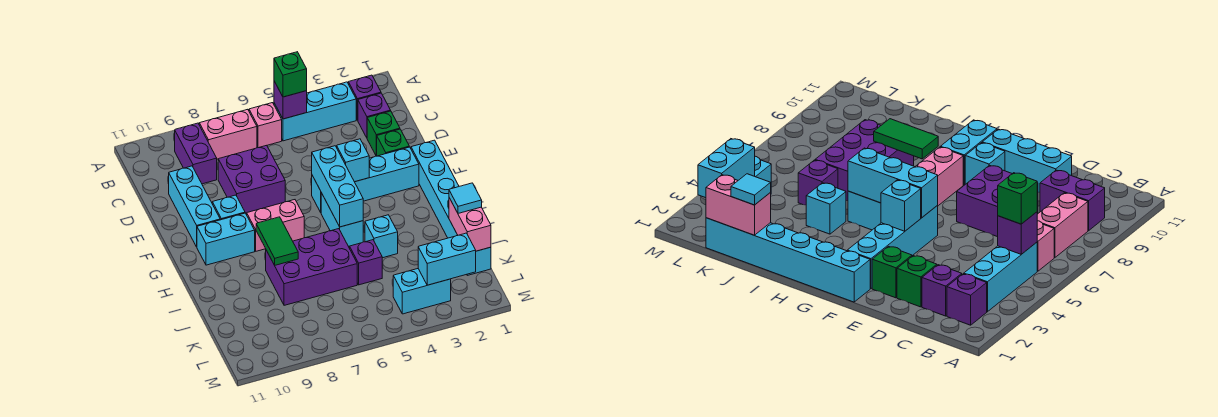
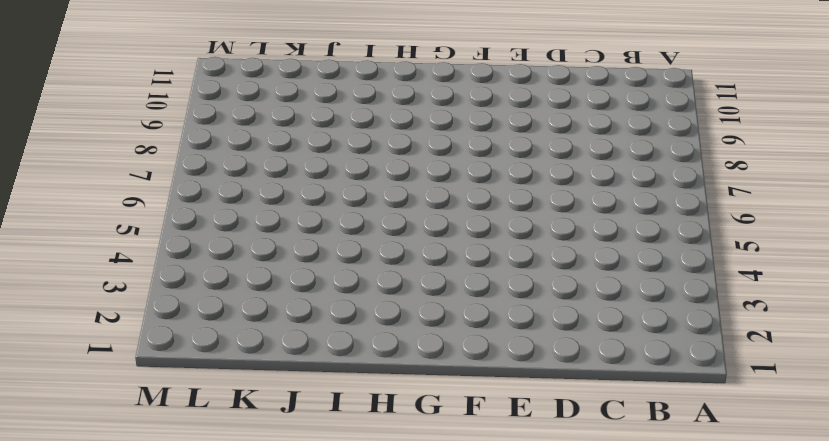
none -> purple brick B2 level 1
none -> cyan brick B3:B5 level 1
none -> pink brick B6 level 1

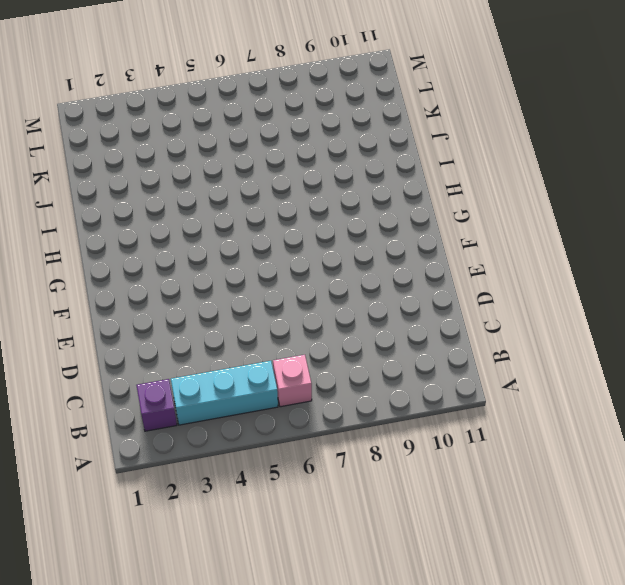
none -> pink brick B7:B8 level 1
none -> purple brick B9:C9 level 1
none -> purple brick C2 level 1

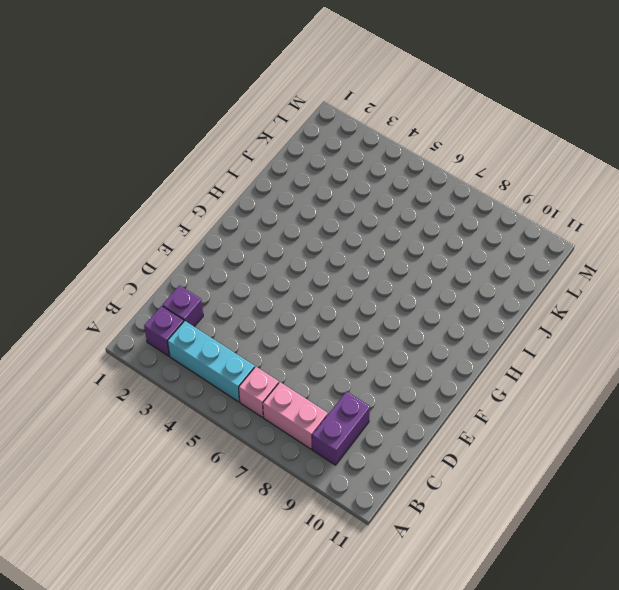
none -> green brick D2 level 1
none -> purple brick D7:E8 level 1
none -> cyan brick D10:F10 level 1

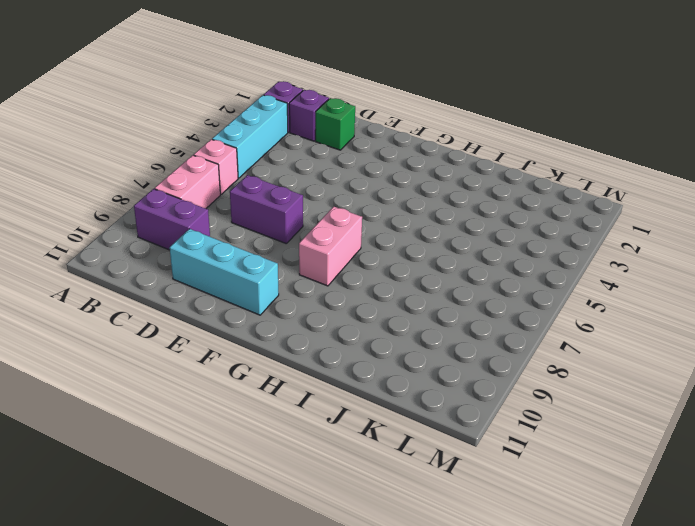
purple brick D7:E7 level 1 -> purple brick D7:E8 level 1
none -> green brick E2 level 1
none -> cyan brick F1:K1 level 1
none -> cyan brick F2:F5 level 1

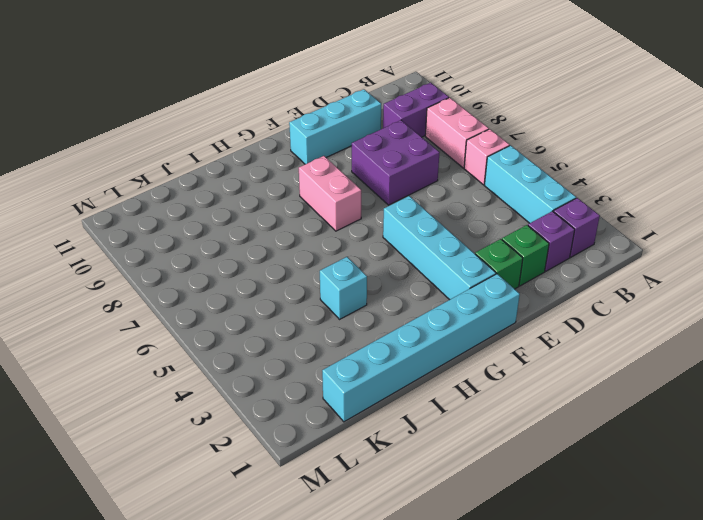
none -> cyan brick F9 level 1
none -> cyan brick G5:H5 level 1
none -> cyan brick G9:G10 level 1

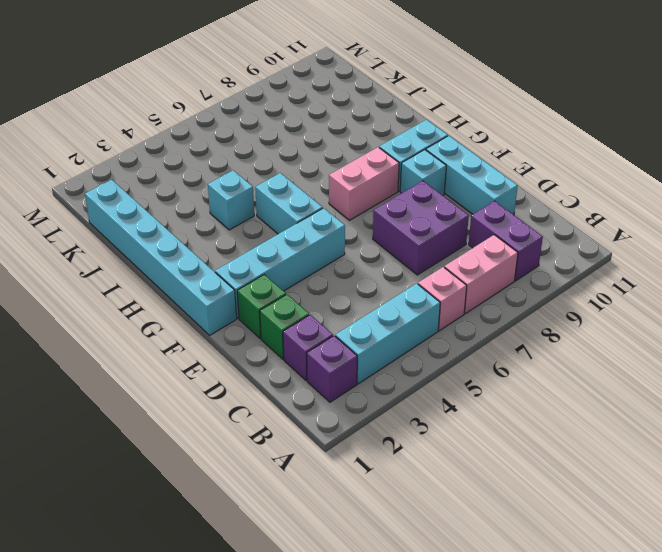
none -> purple brick I6:J8 level 1
none -> purple brick J5 level 1
none -> cyan brick L3:L4 level 1

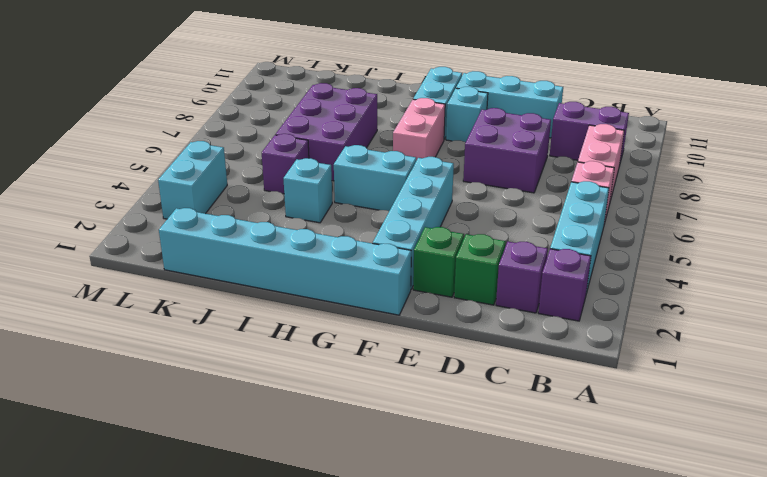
none -> purple brick B5 level 2
none -> cyan brick F4 level 2
none -> cyan brick F5:H5 level 2

